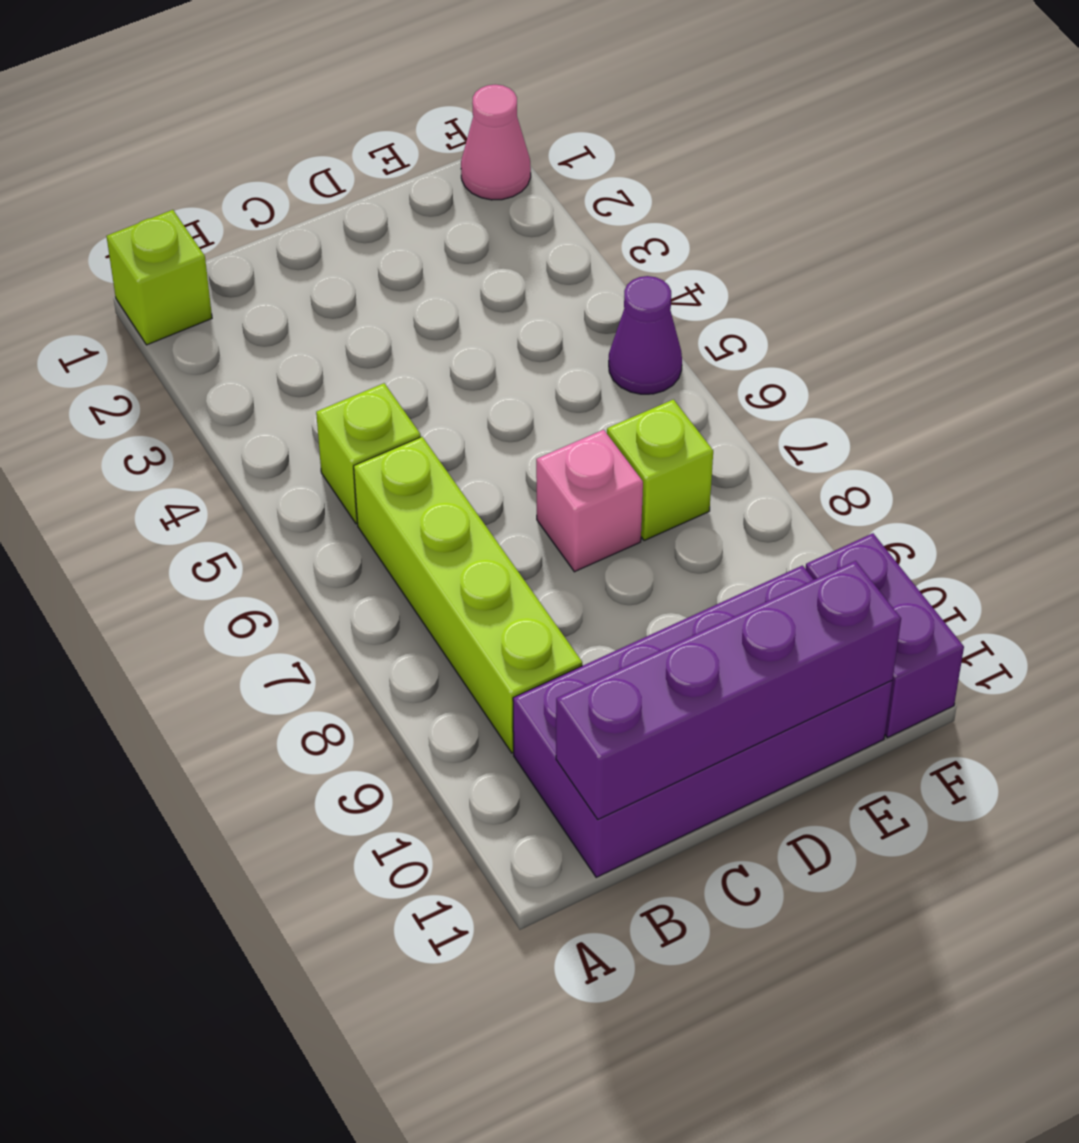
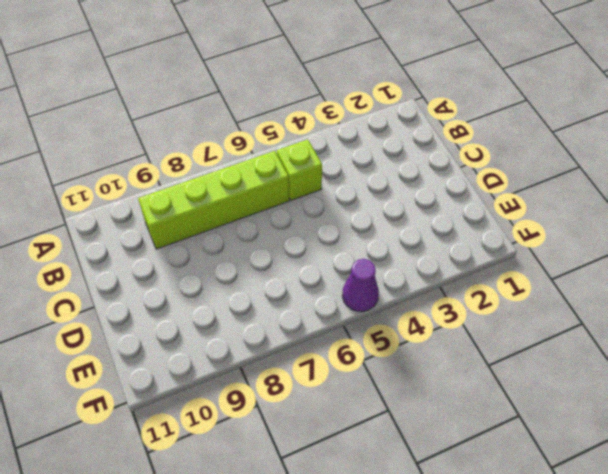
none -> lime brick A1 level 1
none -> purple brick B10:E11 level 1

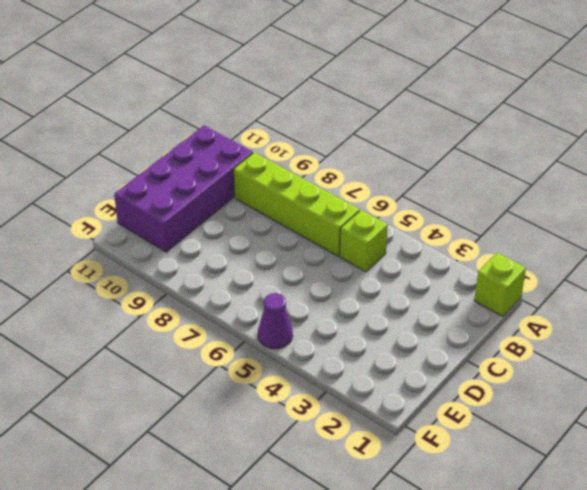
none -> pink brick D7 level 1
none -> lime brick E7 level 1

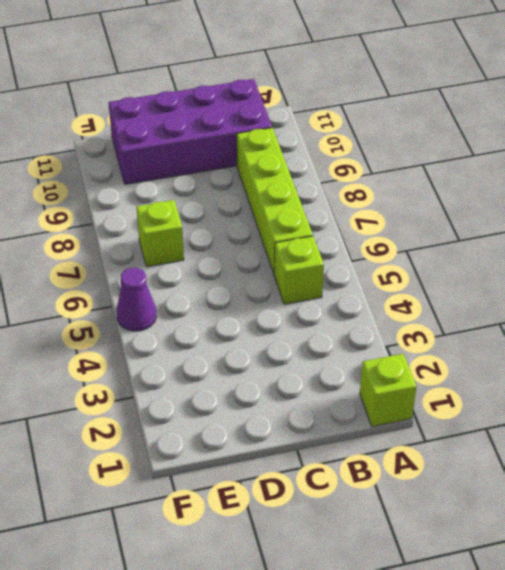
none -> pink brick D7 level 1
none -> pink cone F1 level 1

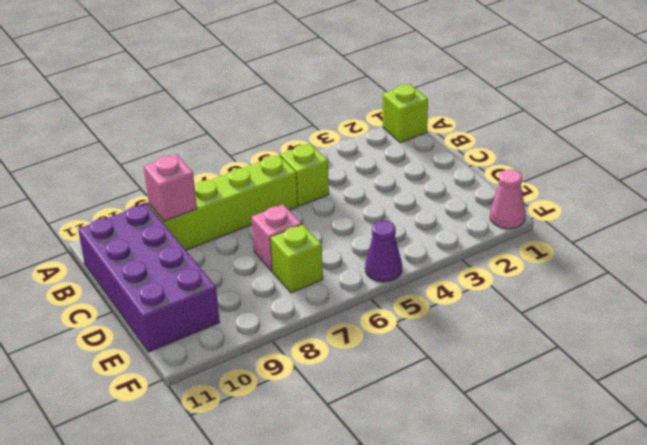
pink brick B9 level 2 -> none
none -> purple brick F10:F11 level 1
none -> purple brick B11:E11 level 2

